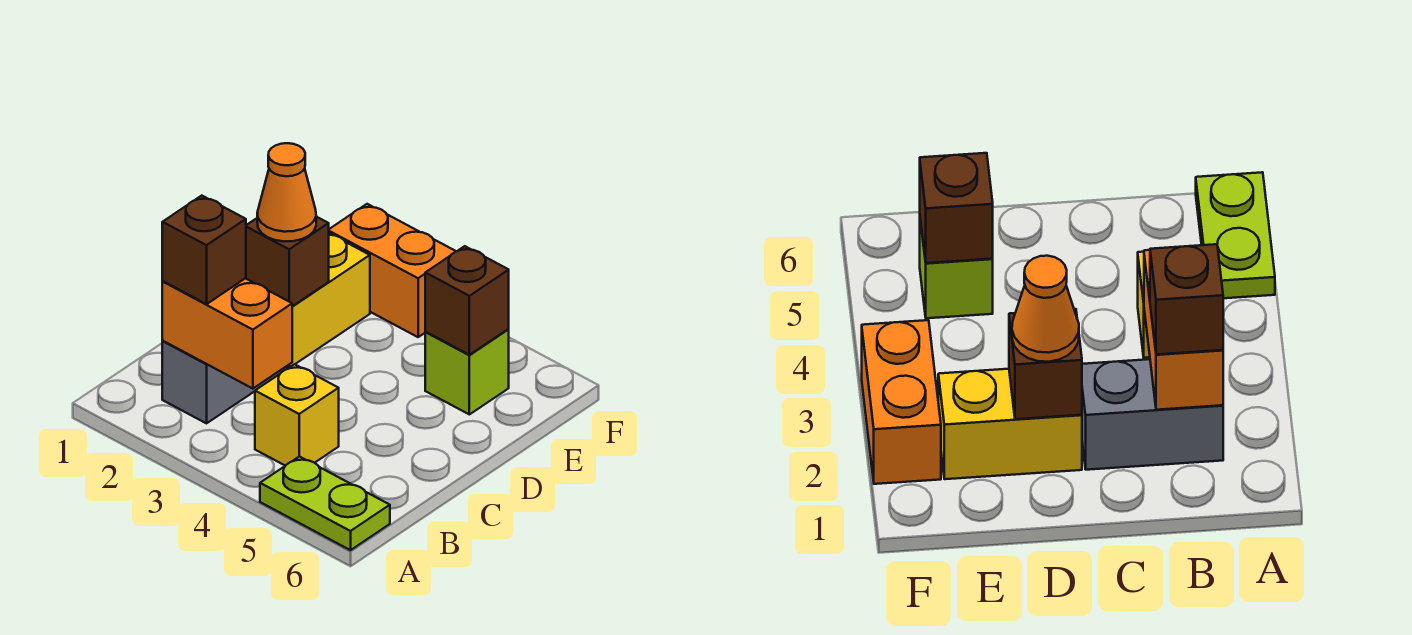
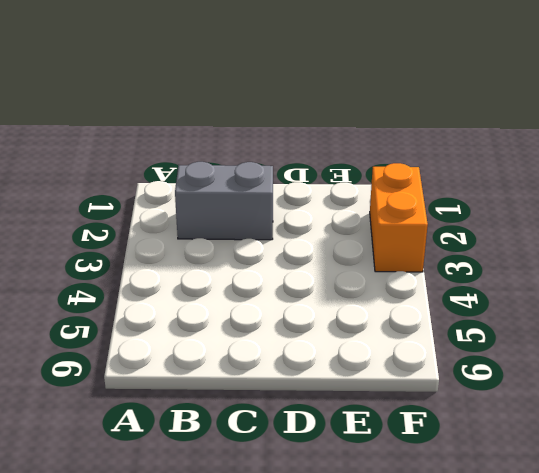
none -> lime plate A5:A6 level 1
none -> yellow brick B4 level 1

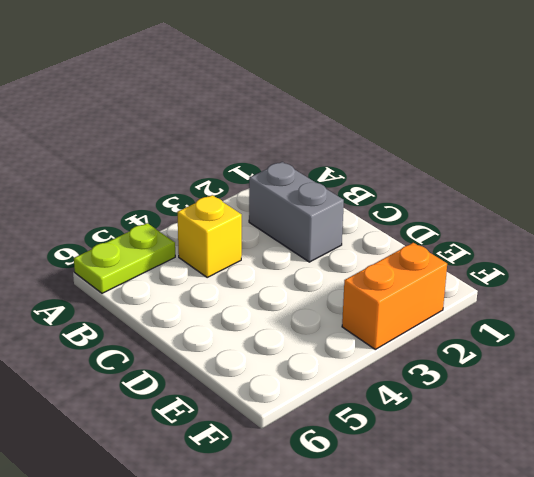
none -> yellow brick D2:E2 level 1
none -> lime brick E5 level 1

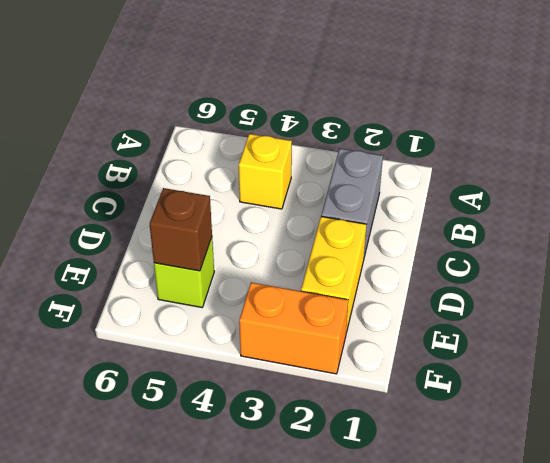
none -> lime plate A5:A6 level 1
none -> orange brick B2:B3 level 2

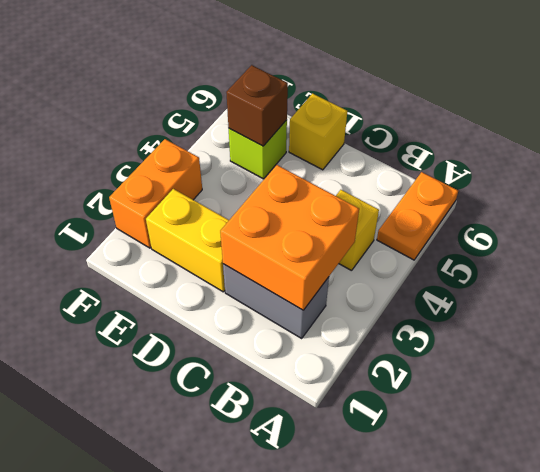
orange plate A5:A6 level 1 -> lime plate A5:A6 level 1
orange brick B2:C3 level 2 -> orange brick B2:B3 level 2
yellow brick D6 level 1 -> none
none -> brown brick D2 level 2
none -> brown brick B2 level 3

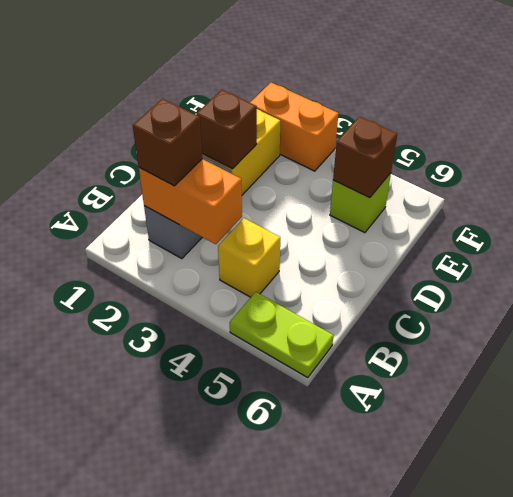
none -> orange cone D2 level 3

